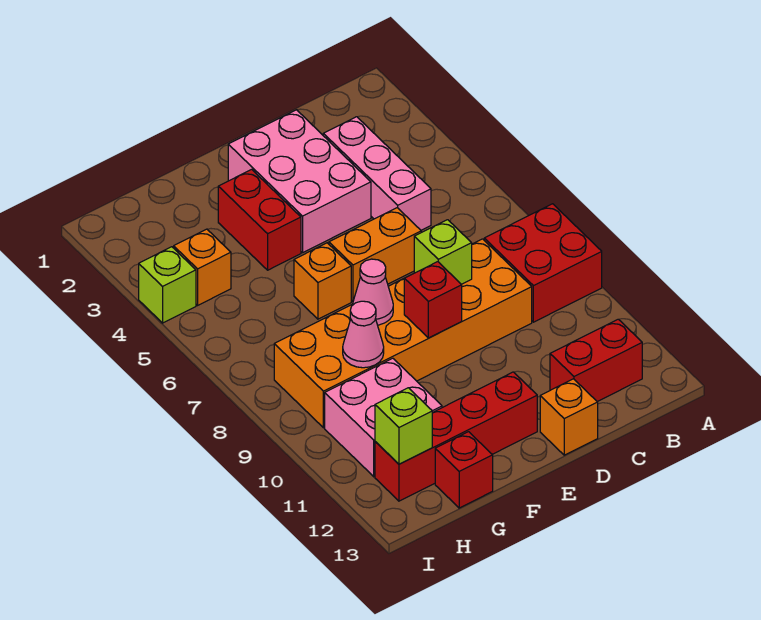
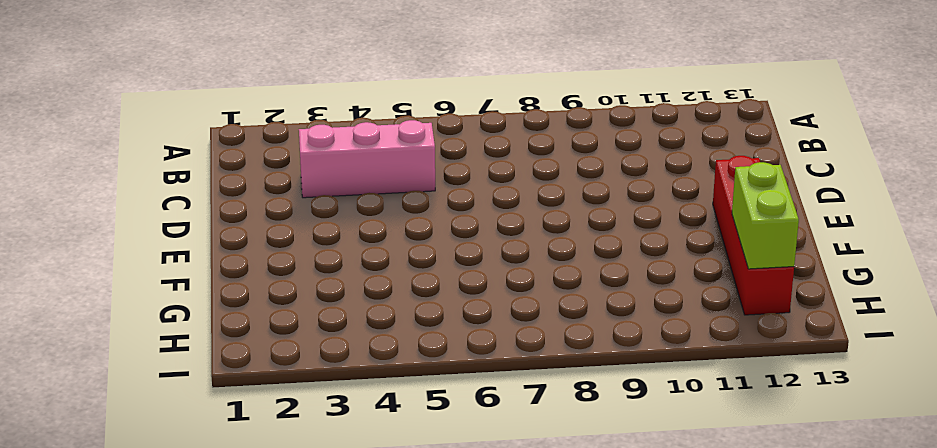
lime brick G12:H12 level 2 -> lime brick H12 level 2
none -> red brick A8:B9 level 1
none -> red brick B12:C12 level 1
none -> orange brick C8:H9 level 1

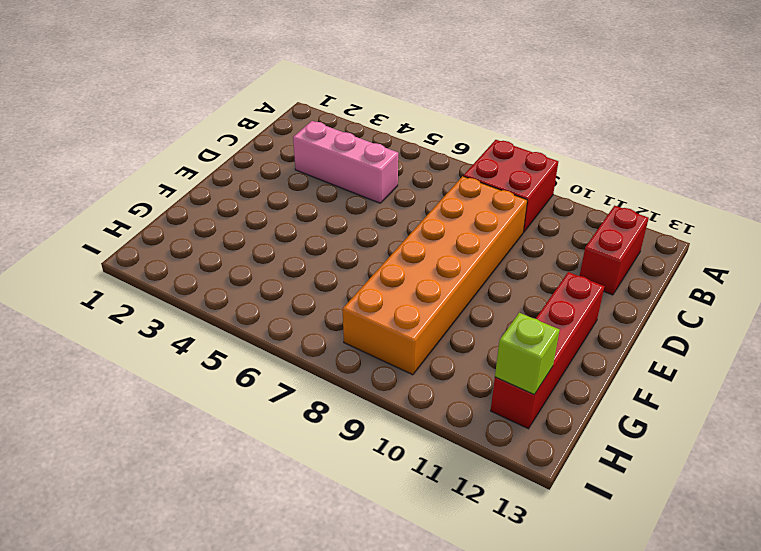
none -> pink brick D2:E4 level 1
none -> orange brick D6:E6 level 1
none -> orange brick D13 level 1

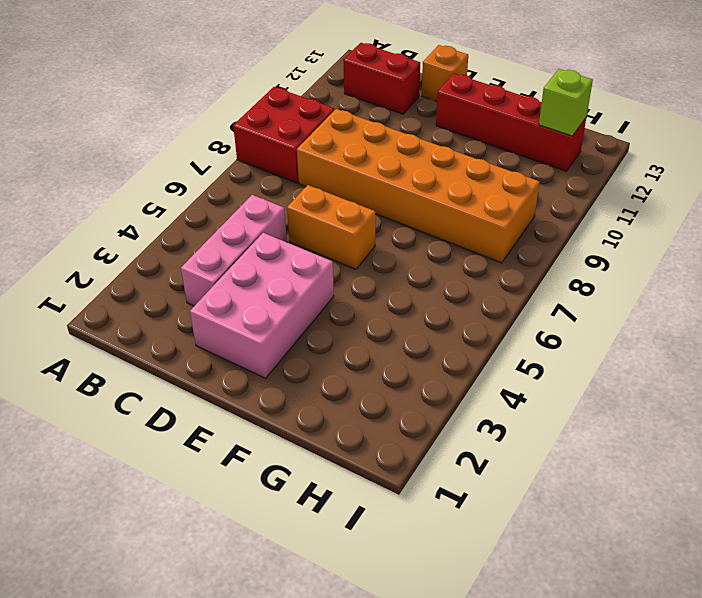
none -> red brick F3:F4 level 1
none -> orange brick F6 level 1
none -> pink brick G10:H11 level 1

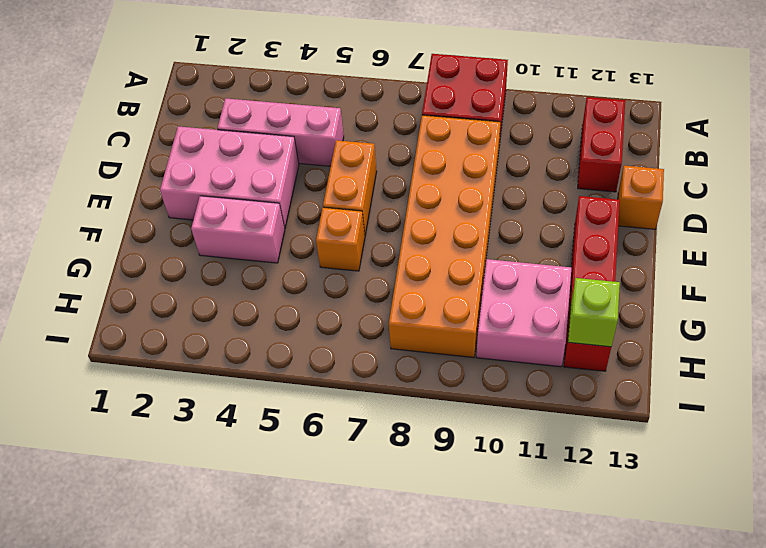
pink brick F3:F4 level 1 -> red brick F3:F4 level 1
none -> red brick G13 level 1
none -> orange brick H4 level 1
none -> lime brick I4 level 1

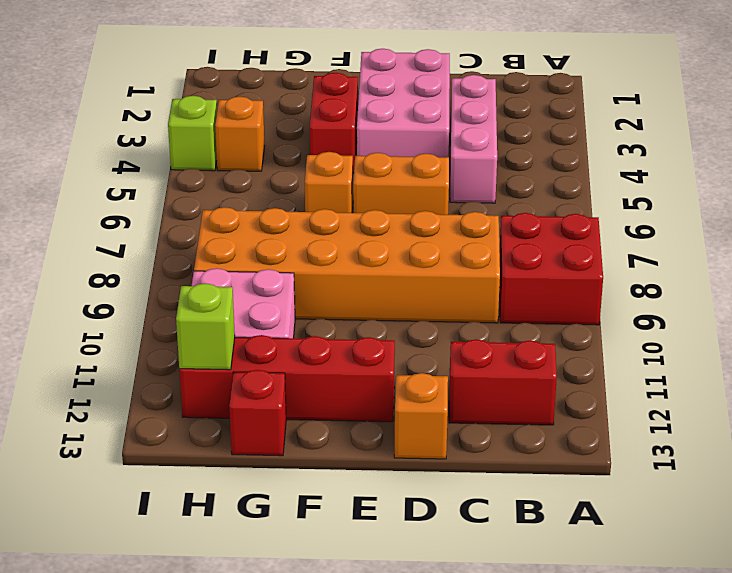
none -> lime brick D8 level 2
none -> red brick E9 level 2
none -> pink cone F8 level 2

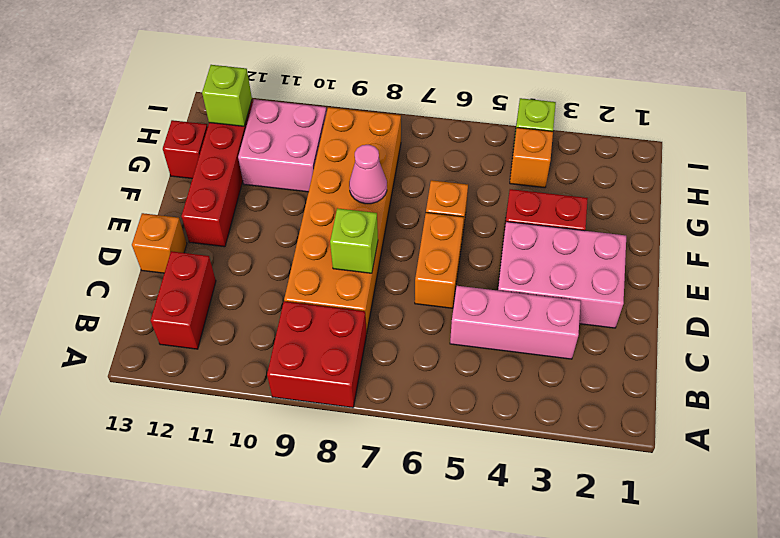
none -> red brick E9 level 2
none -> pink cone G9 level 2

